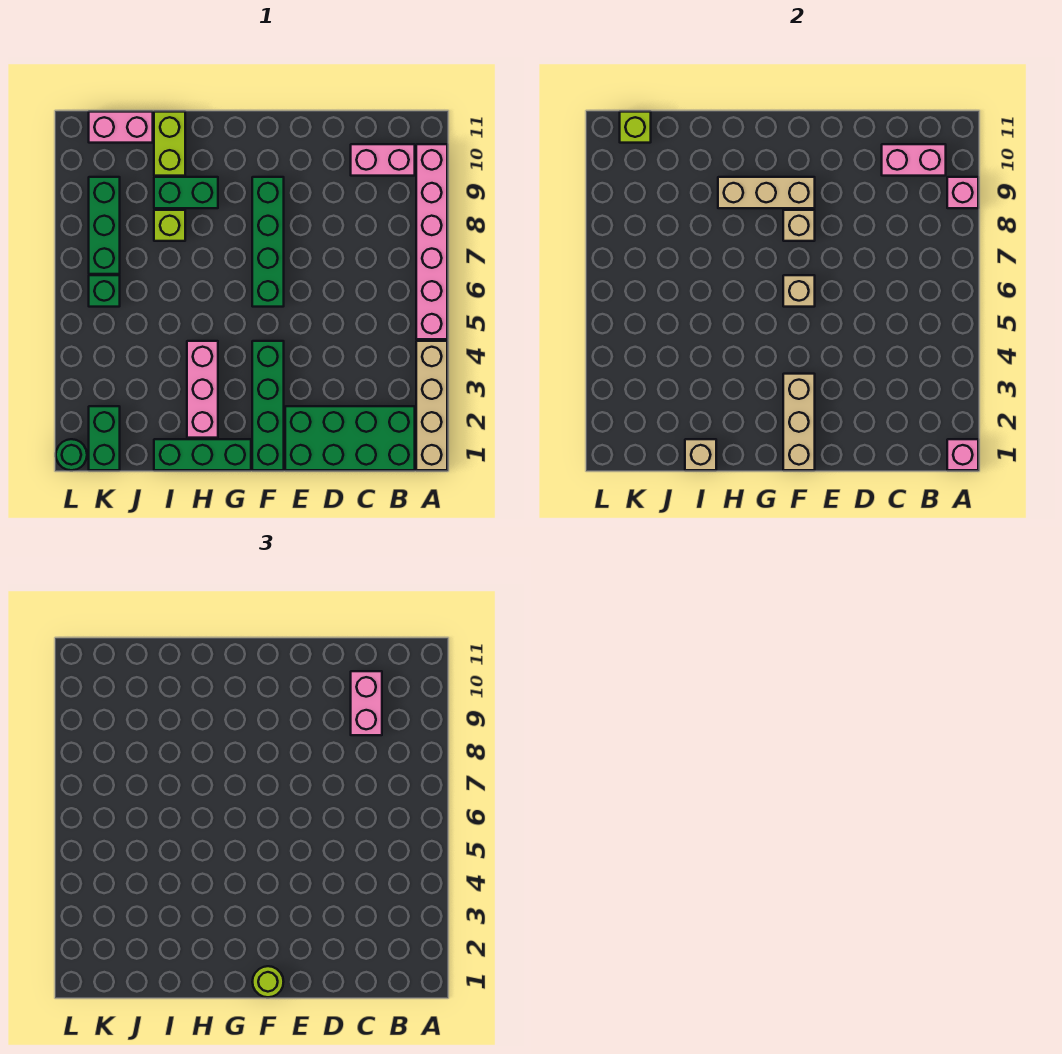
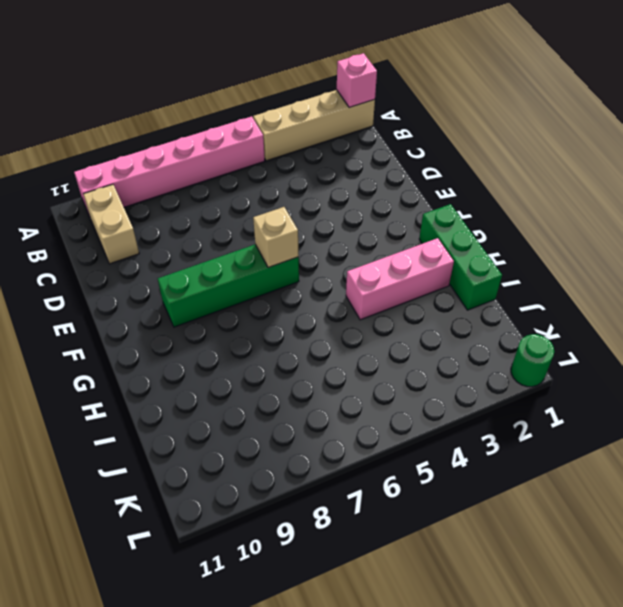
tan brick B10:C10 level 1 -> pink brick B10:C10 level 1
none -> green brick B1:E2 level 1
none -> green brick F1:F4 level 1
none -> green brick H9:I9 level 1

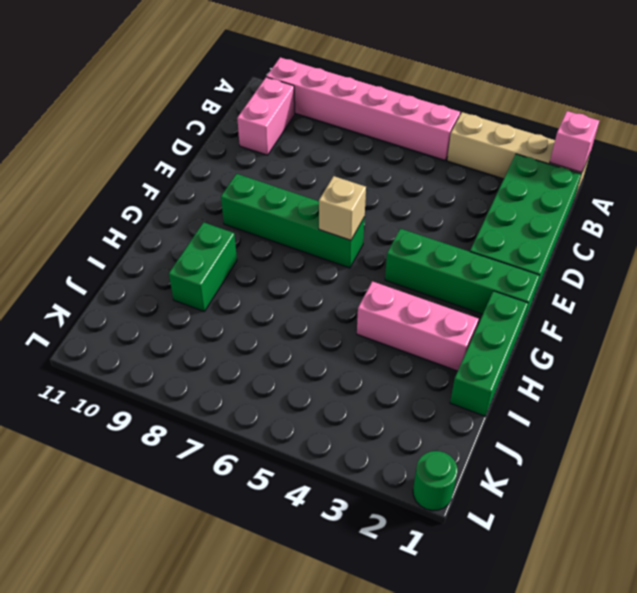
none -> lime brick I8 level 1
none -> lime brick I10:I11 level 1
none -> pink brick J11:K11 level 1

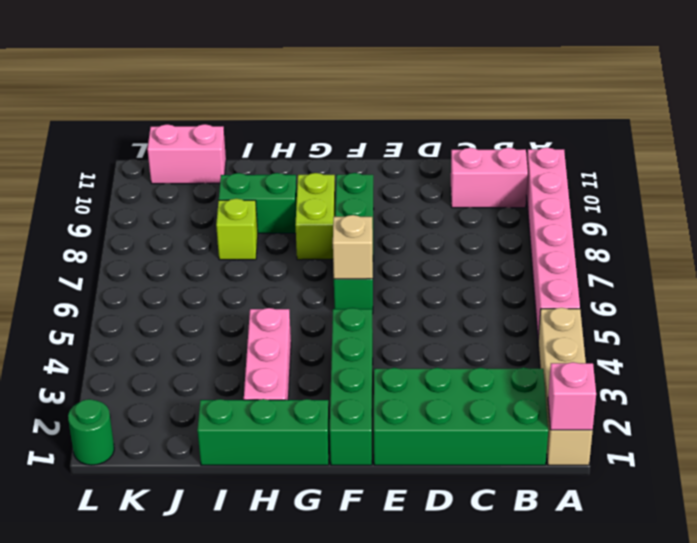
lime brick G8:G9 level 1 -> lime brick I10:I11 level 1
none -> green brick K1:K2 level 1
none -> green brick K6 level 1
none -> green brick K7:K9 level 1

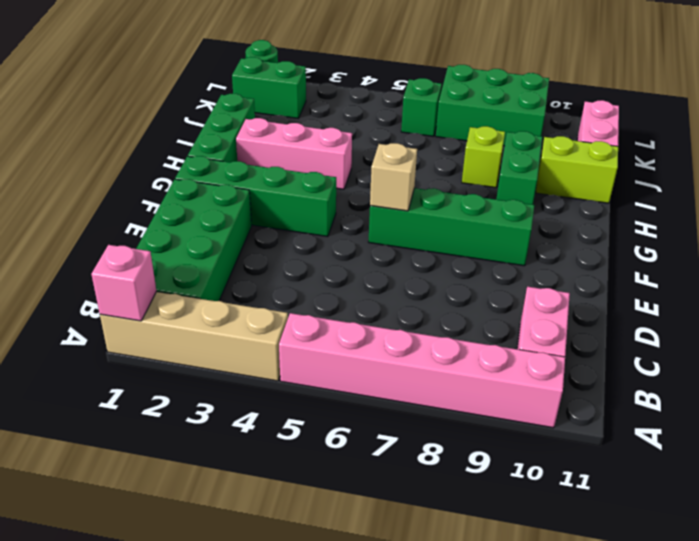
green brick K7:L9 level 1 -> green brick K7:K9 level 1
none -> pink brick A9 level 2
none -> pink brick B10:C10 level 2
none -> tan brick F1:F3 level 2

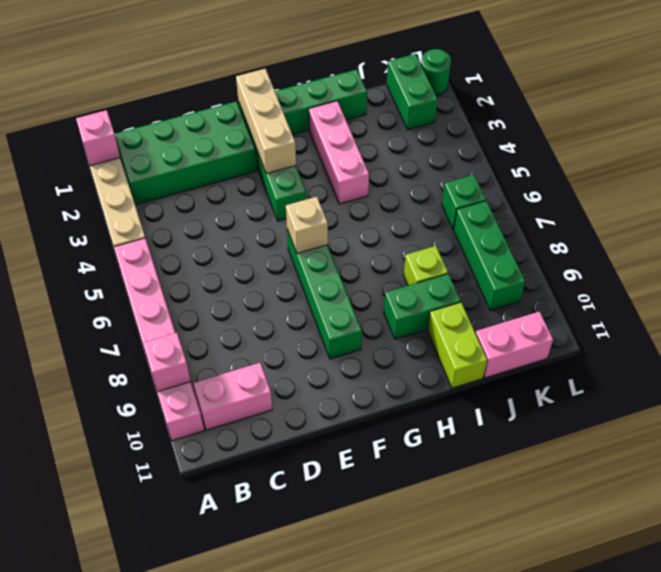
none -> pink brick B10:C10 level 2
none -> tan brick F8 level 2
none -> tan brick F9:H9 level 2

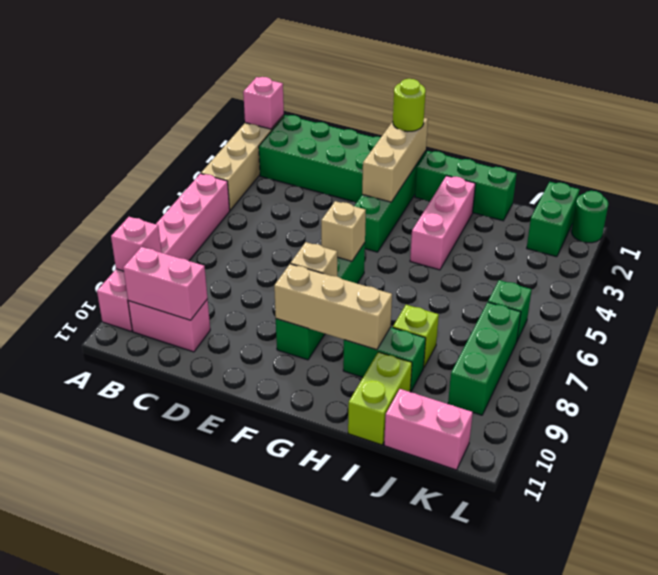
none -> tan brick I1 level 2
none -> lime brick K11 level 2
none -> pink brick C9:C10 level 3

